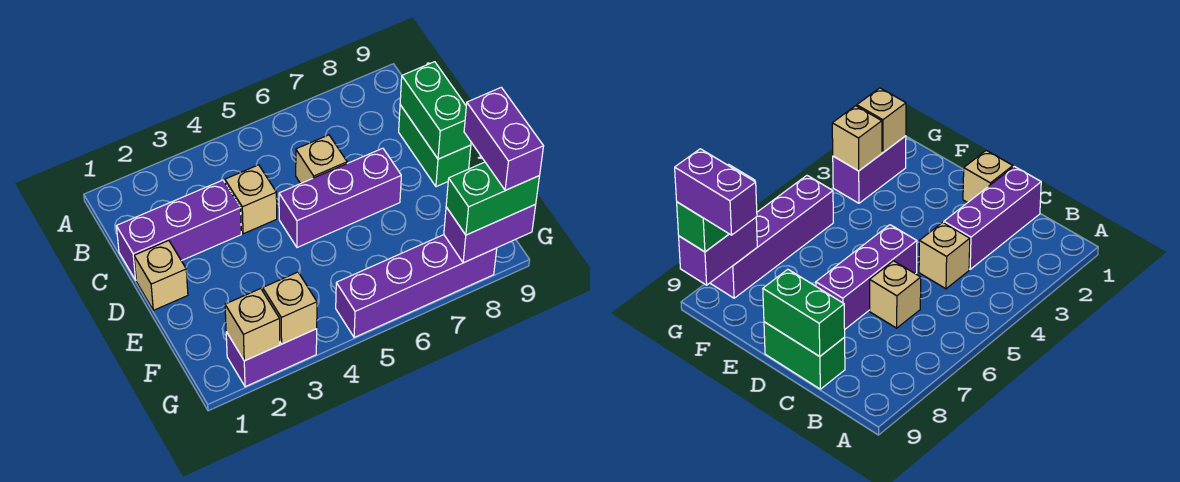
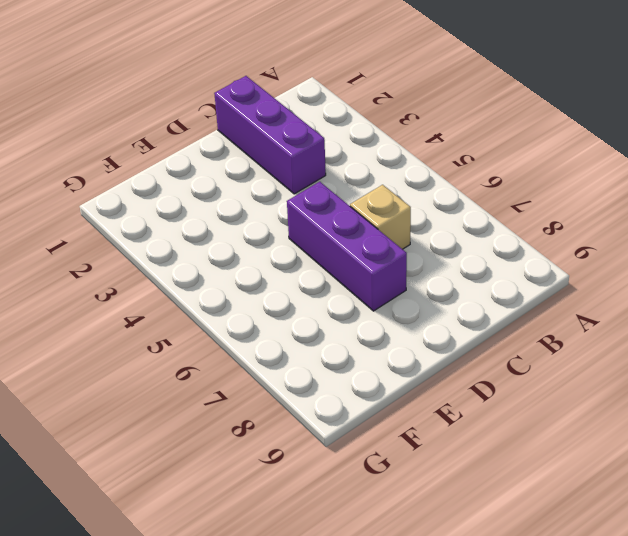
none -> tan brick C4 level 1
none -> green brick C9:D9 level 1
none -> tan brick D1 level 1

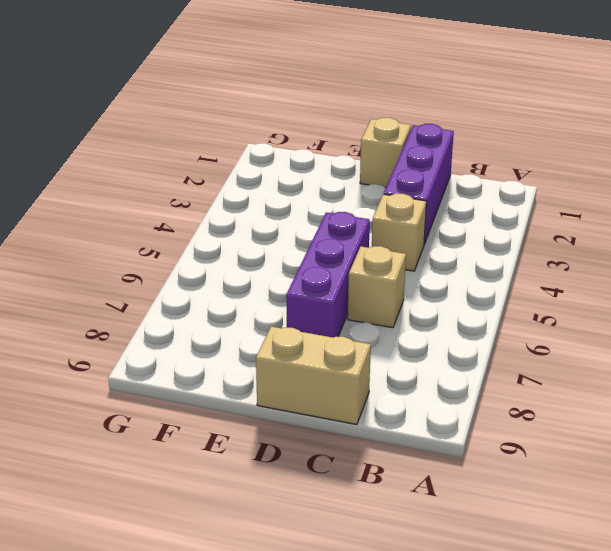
tan brick C9:D9 level 1 -> green brick C9:D9 level 1
none -> purple brick G2:G3 level 1
none -> purple brick G5:G8 level 1
none -> green brick C9:D9 level 2

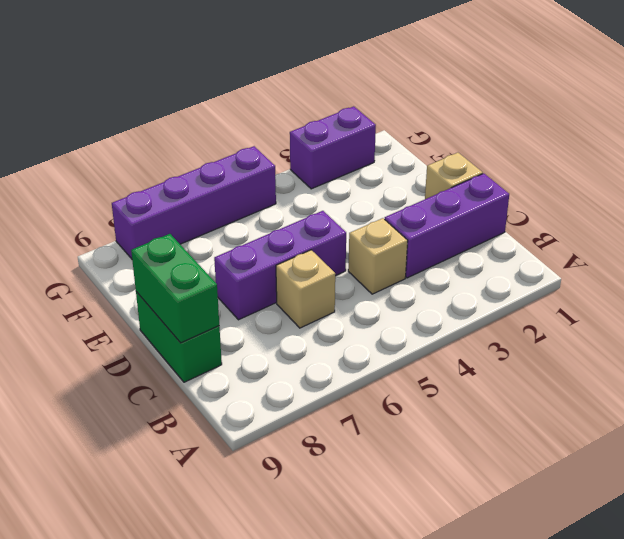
none -> tan brick G2 level 2
none -> tan brick G3 level 2
none -> purple brick G8:G9 level 2

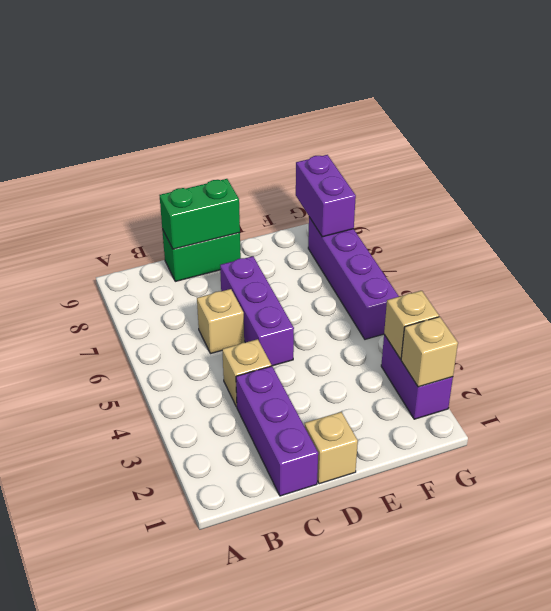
none -> green brick G8:G9 level 3
none -> purple brick F9:G9 level 4

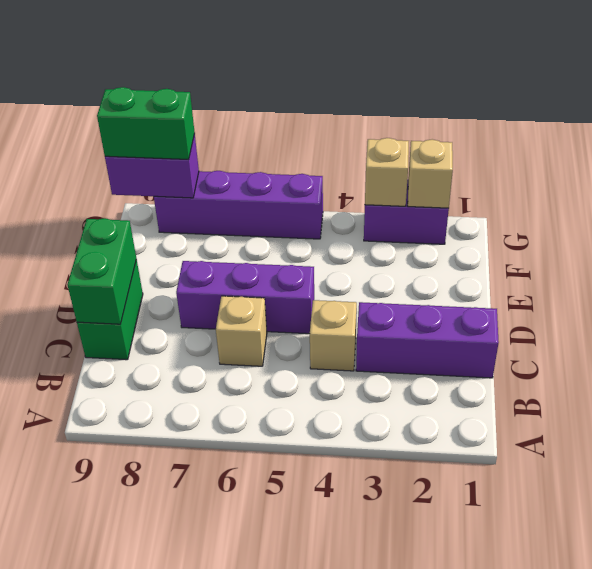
none -> tan brick D1 level 1
none -> purple brick F9:G9 level 4

